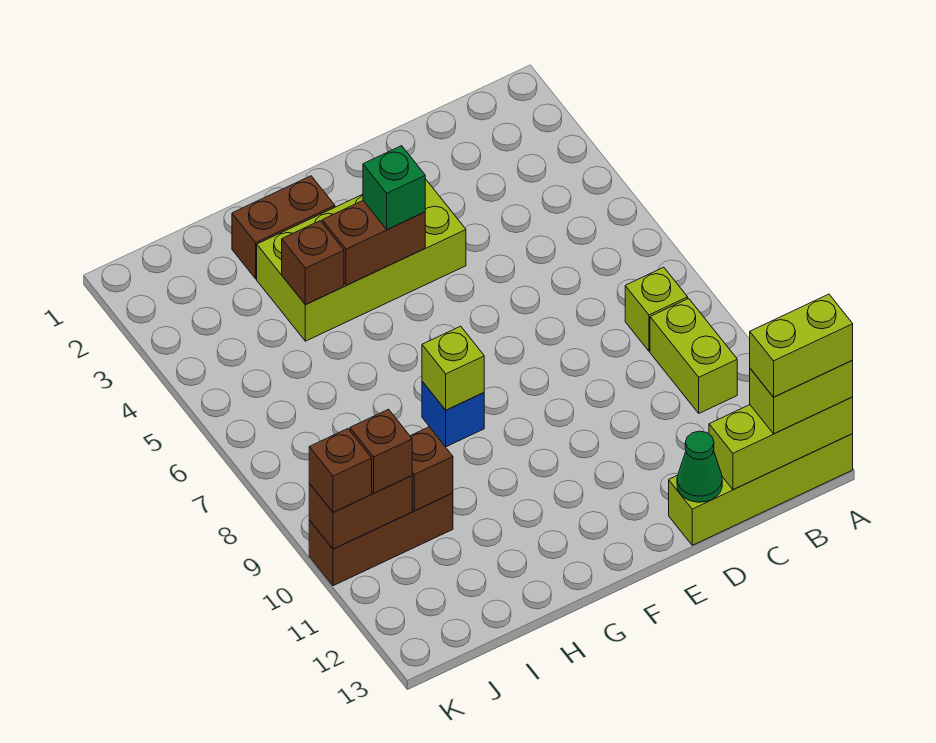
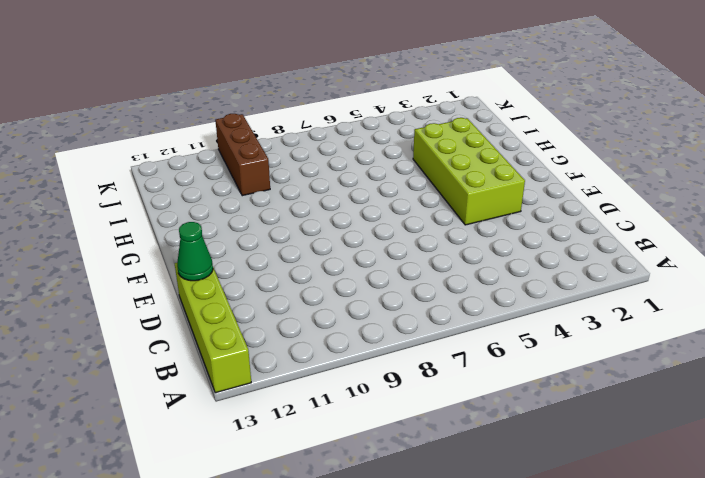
none -> lime brick B8 level 1
none -> lime brick B9:B10 level 1
none -> brown brick G2:H2 level 1

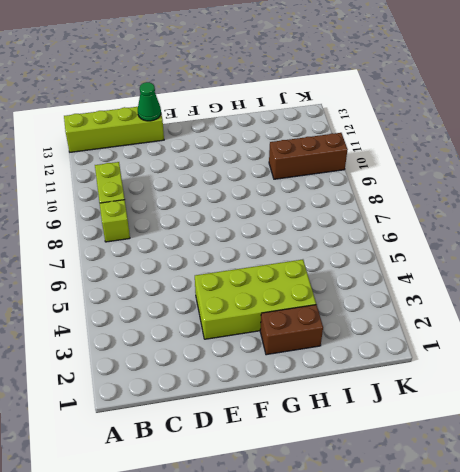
none -> blue brick G8 level 1
none -> lime brick A13:C13 level 2
none -> brown brick F4:G4 level 2

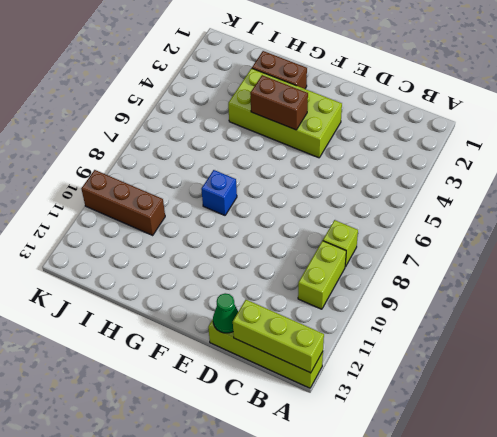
none -> lime brick G8 level 2
none -> brown brick H4 level 2
none -> brown brick I10 level 2

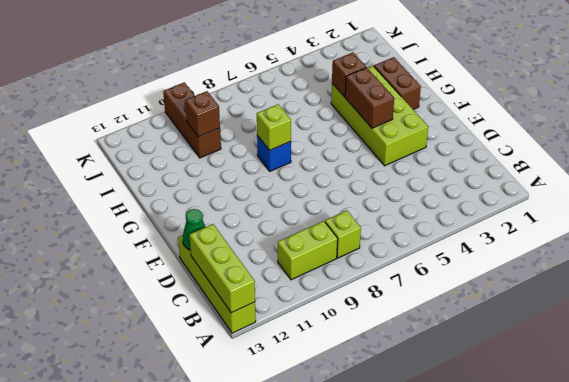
none -> brown brick J10:K10 level 2
none -> lime brick A13:B13 level 3
none -> green brick F4 level 3

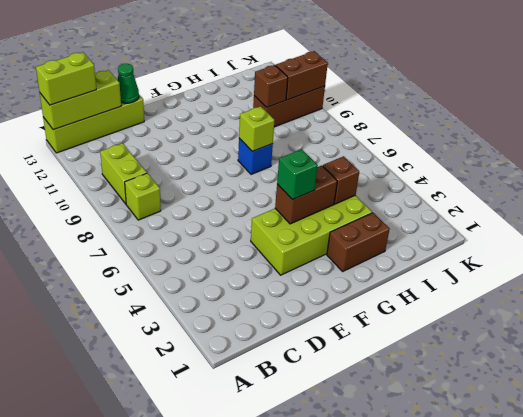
none -> brown brick J10 level 3
none -> brown brick K10 level 3
none -> lime brick A13:B13 level 4

